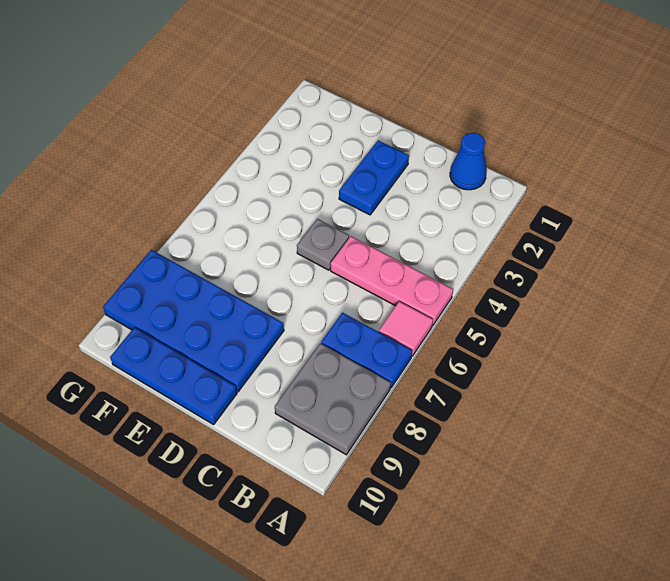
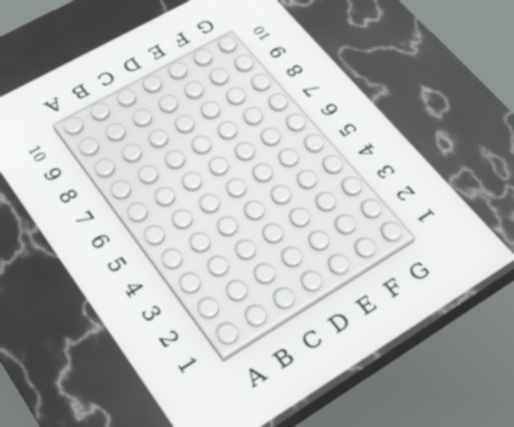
none -> pink plate A5:C5 level 1
none -> pink tile A6 level 1

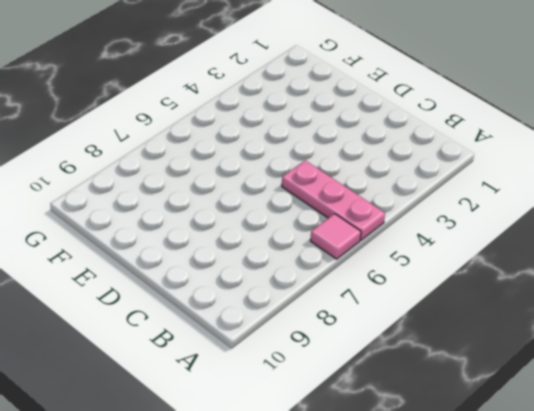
none -> blue plate A7:B7 level 1
none -> grey plate A8:B9 level 1

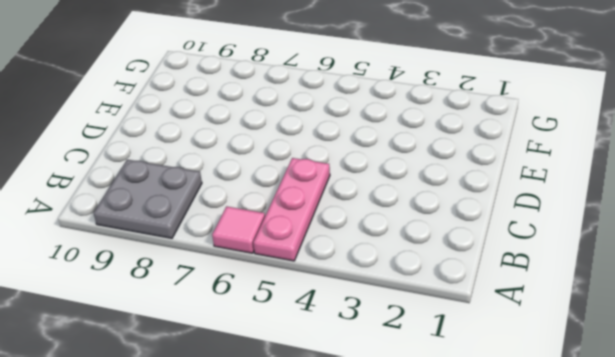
none -> blue plate A7:B7 level 1
none -> blue cone B1 level 1

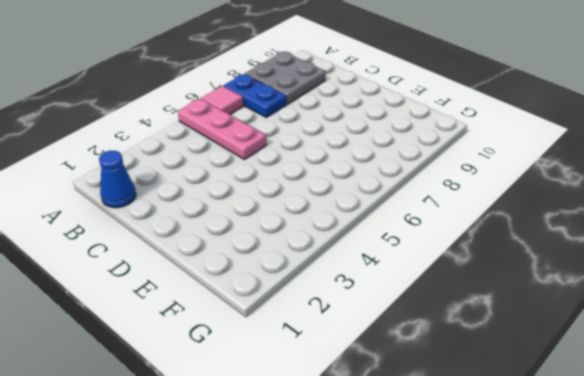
none -> blue plate D2:D3 level 1
none -> grey plate D5 level 1

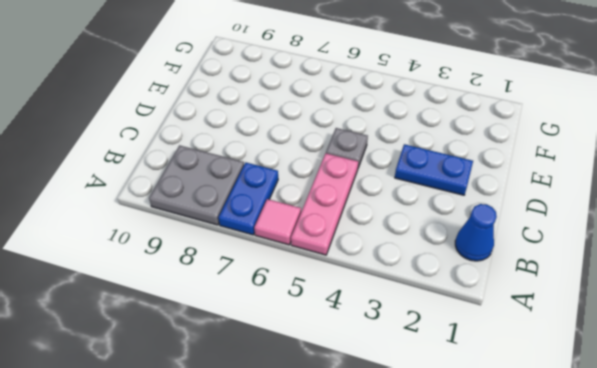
none -> blue plate D8:G9 level 1
none -> blue plate D10:F10 level 1

